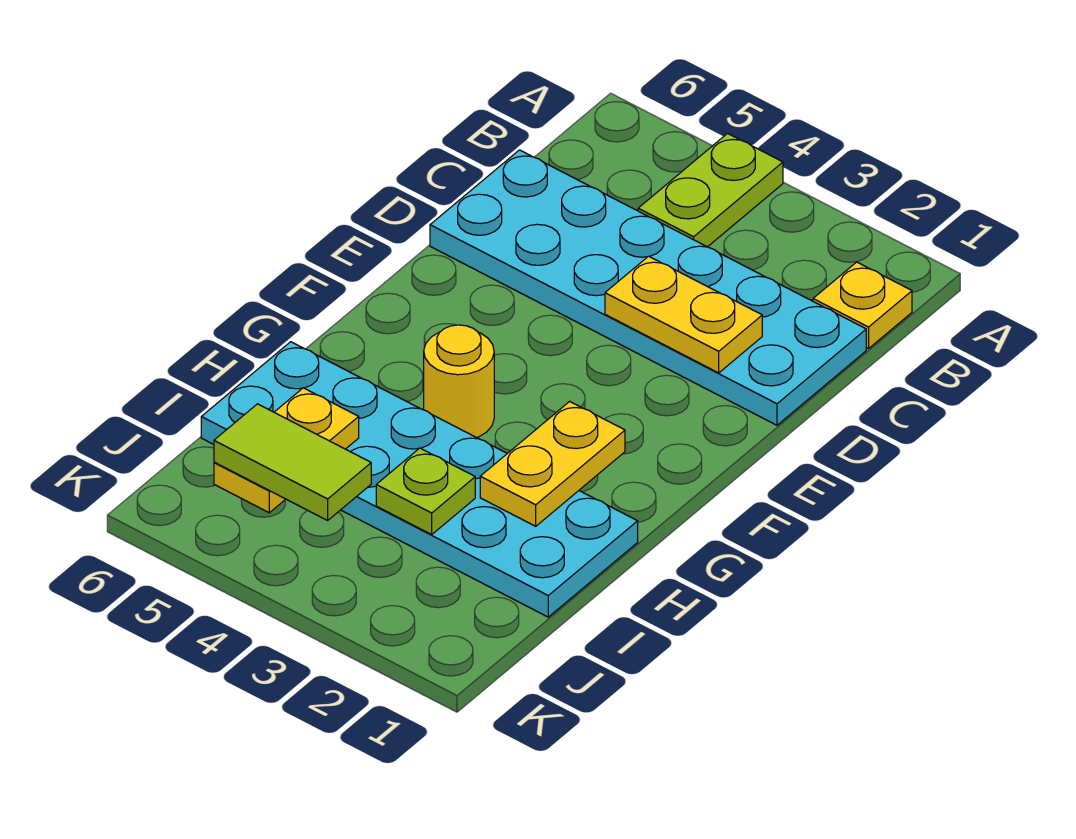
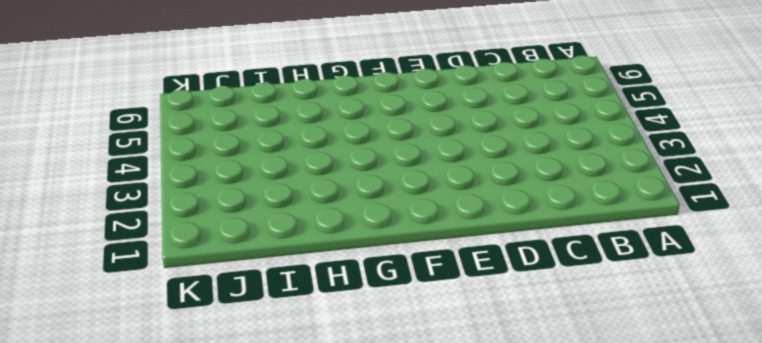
none -> lime plate A4:B4 level 1
none -> yellow plate B1 level 1

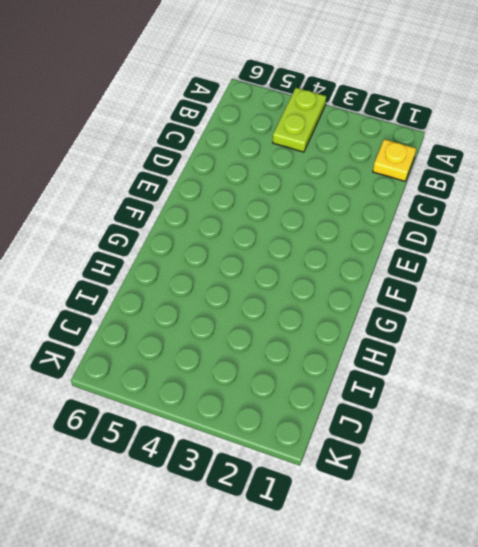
none -> cyan plate C1:D6 level 1
none -> yellow round brick G4 level 1

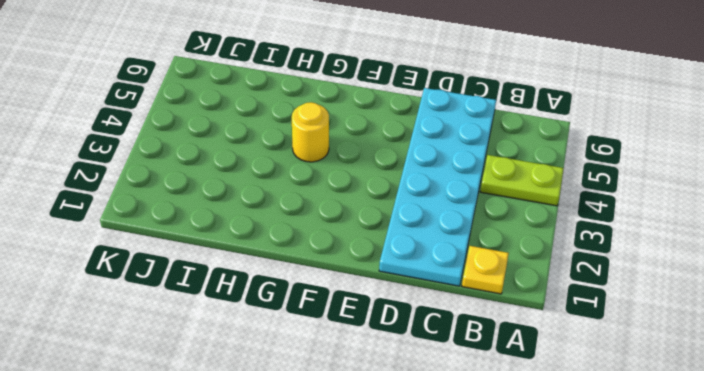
none -> cyan plate H1:I6 level 1
none -> yellow plate D2:D3 level 2

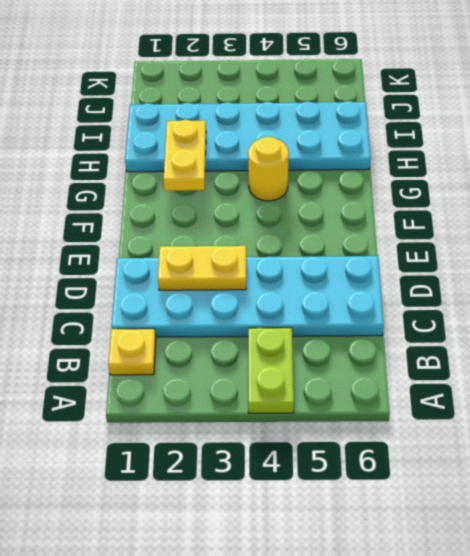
none -> lime plate I3 level 2
none -> yellow plate I5:J5 level 2

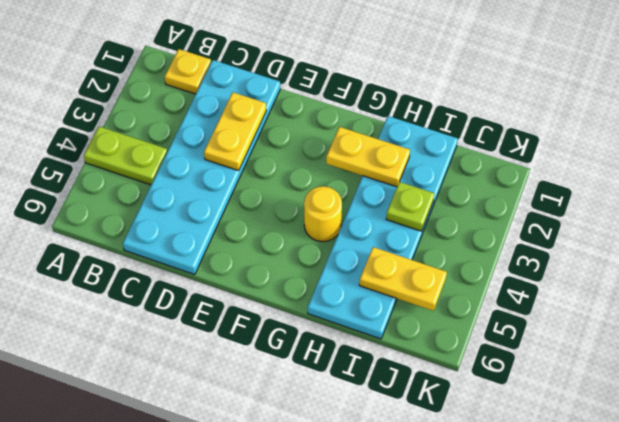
none -> lime tile J4:J5 level 3

